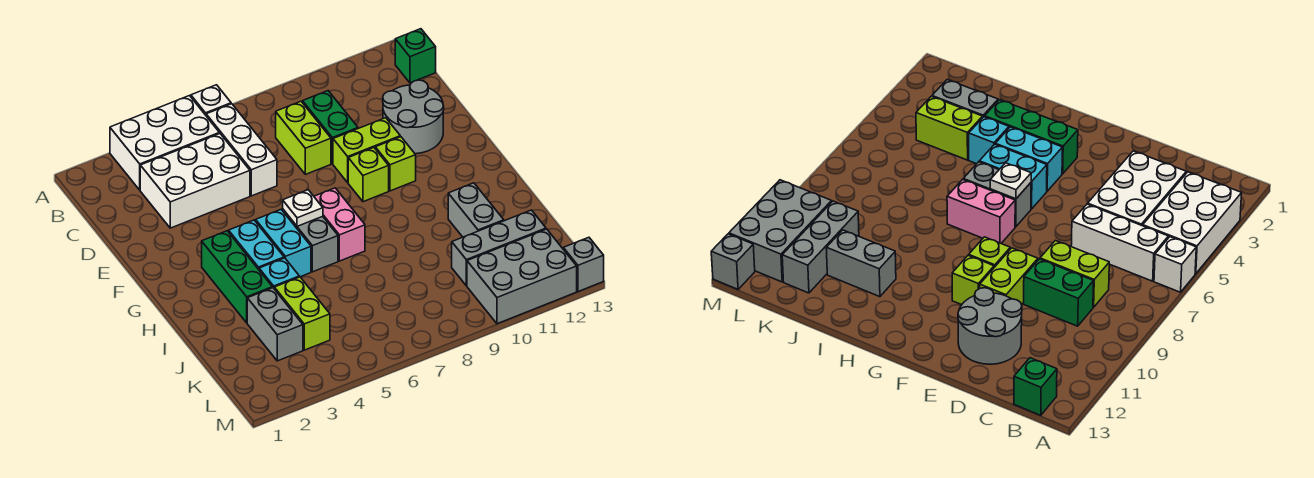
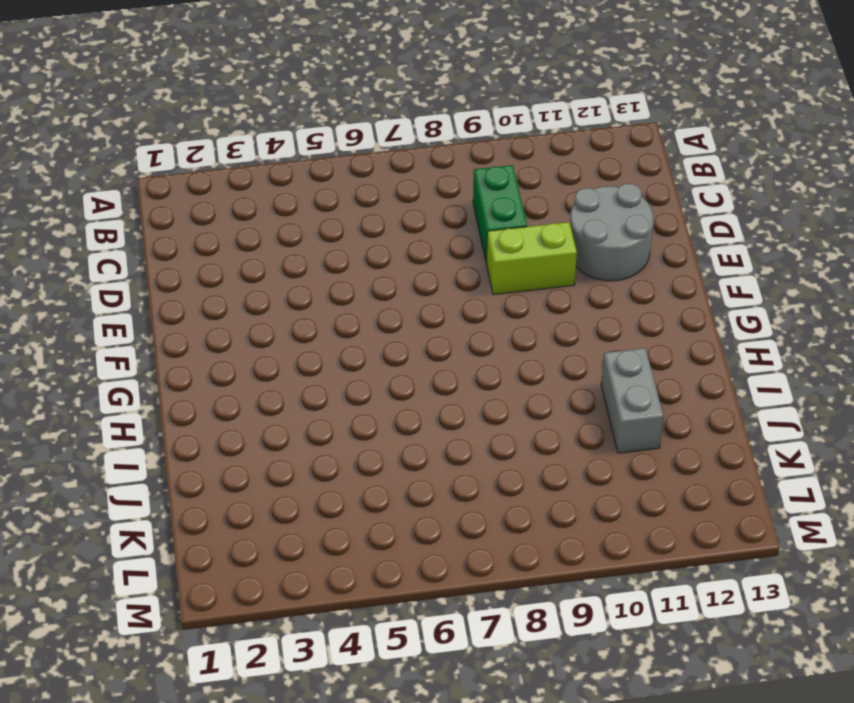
none -> white brick A3:B5 level 1
none -> white brick A6 level 1
none -> white brick B6:D6 level 1

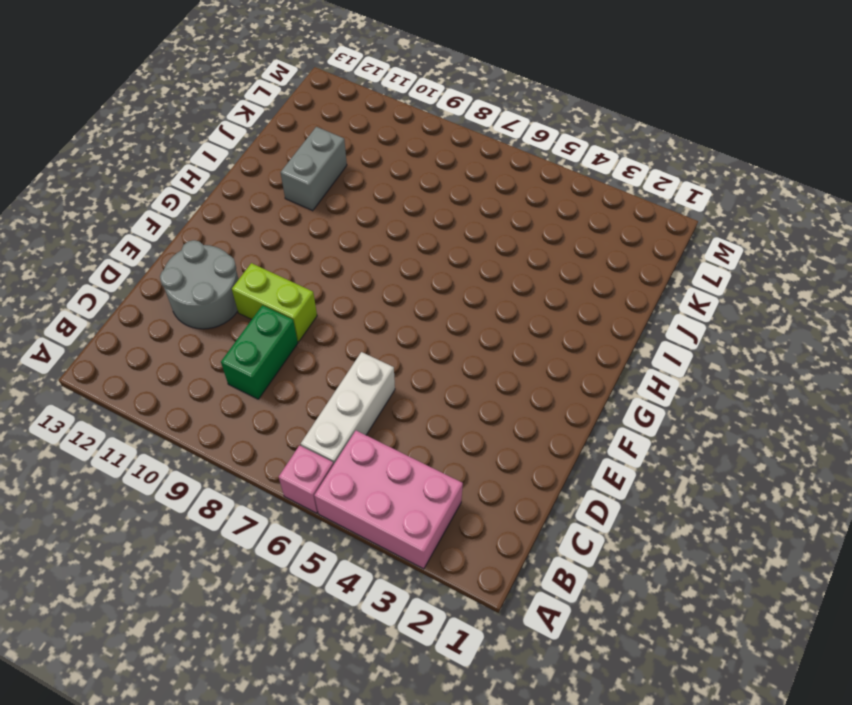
pink brick A3:B5 level 1 -> white brick A3:B5 level 1
pink brick A6 level 1 -> white brick A6 level 1
none -> green brick B13 level 1
none -> white brick C3:D5 level 1
none -> lime brick C8:D8 level 1

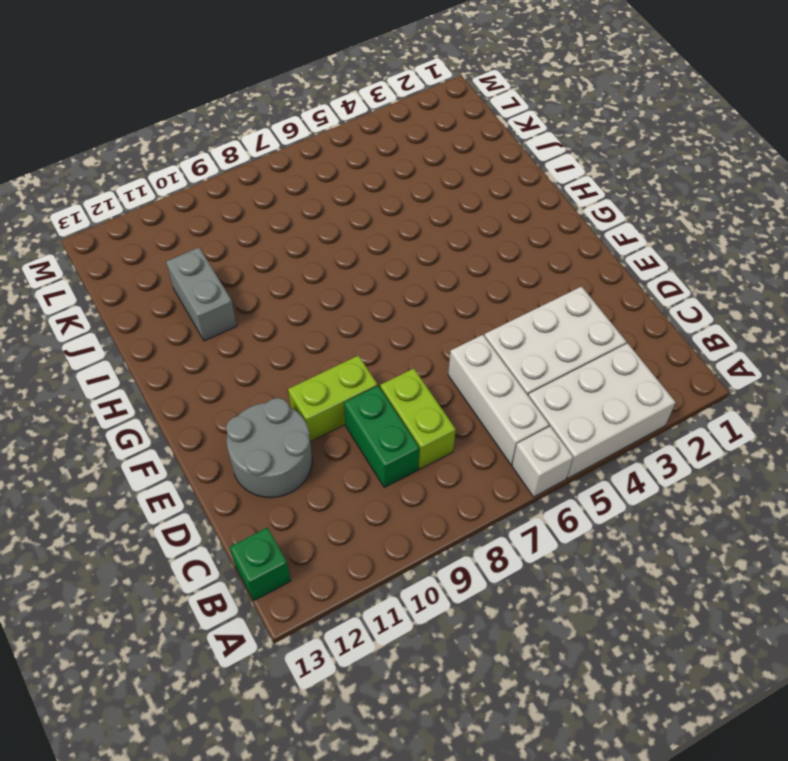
none -> lime brick F9 level 1
none -> lime brick F10 level 1
none -> green brick G3:I3 level 1

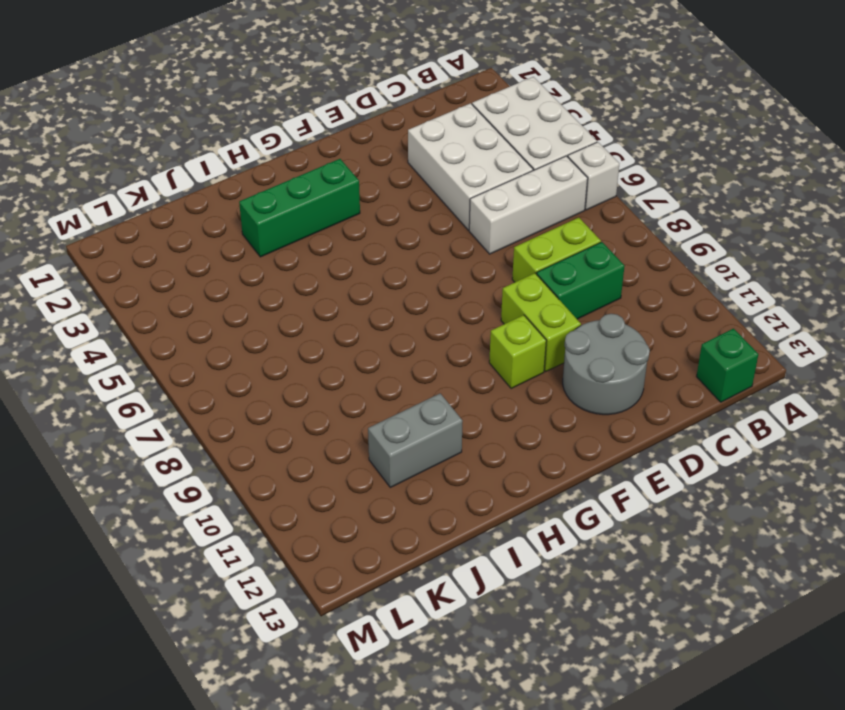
none -> lime brick F9 level 1
none -> cyan brick G4:H4 level 1
none -> cyan brick G5:H5 level 1

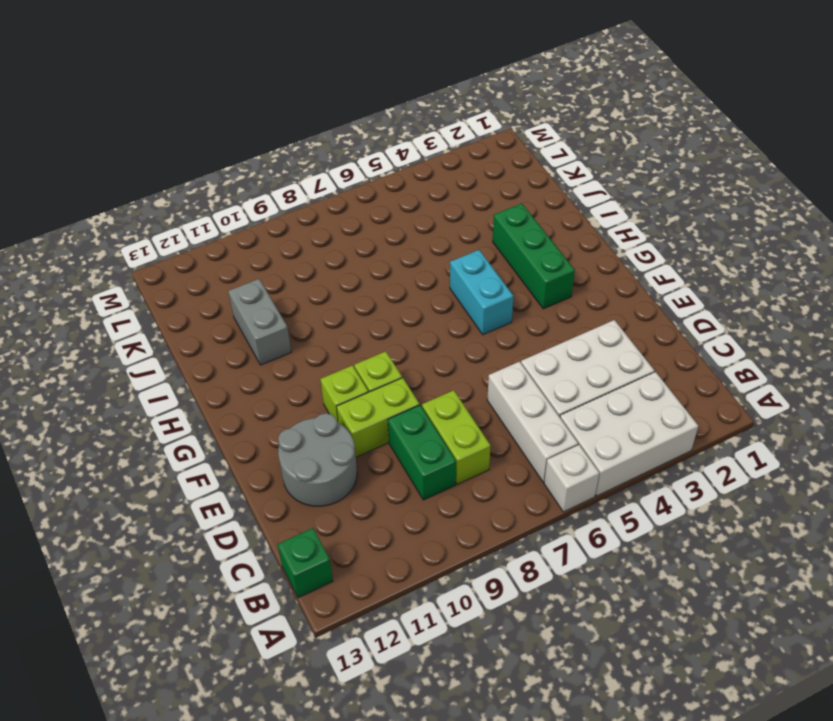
none -> cyan brick G4:H4 level 1
none -> grey brick G6:H6 level 1
none -> pink brick G7:H7 level 1

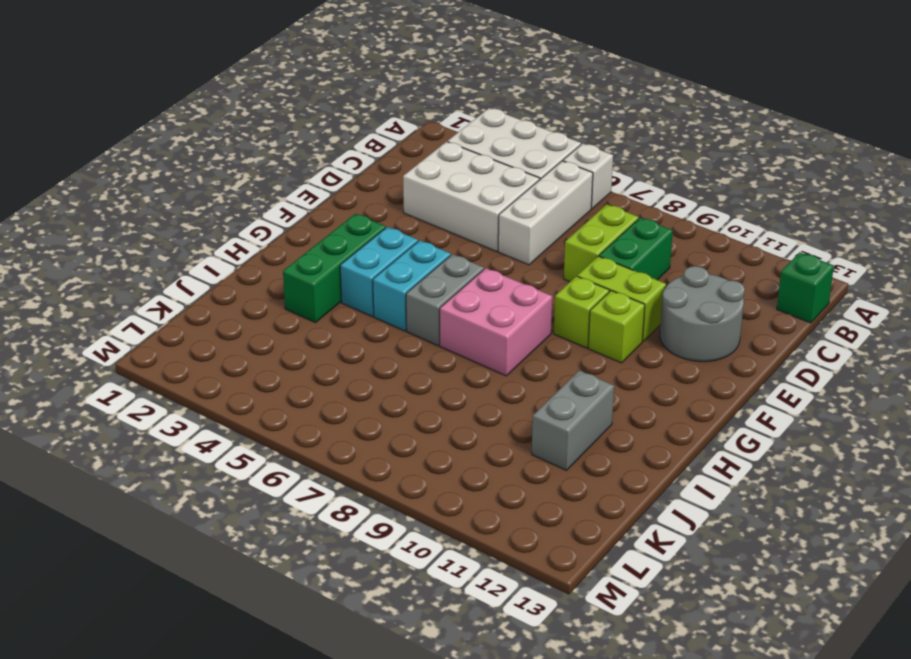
pink brick G7:H8 level 1 -> pink brick G7:H7 level 1
none -> cyan brick I4 level 1
none -> grey brick J3:K3 level 1
none -> lime brick J4:K4 level 1

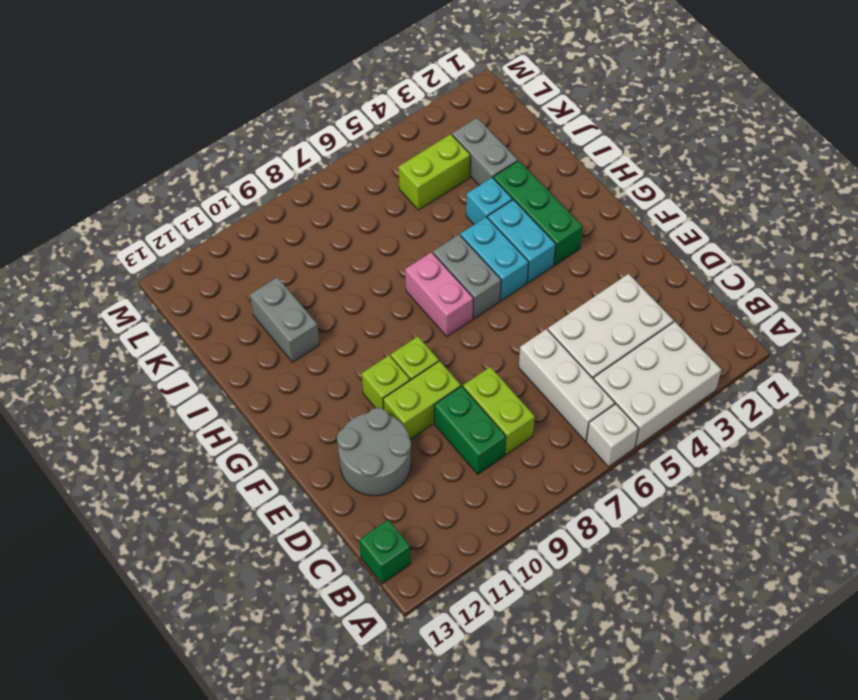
lime brick K4:K5 level 1 -> lime brick J4:K4 level 1
none -> grey brick K10:K12 level 1
none -> grey brick L10:M12 level 1
none -> grey brick M13 level 1

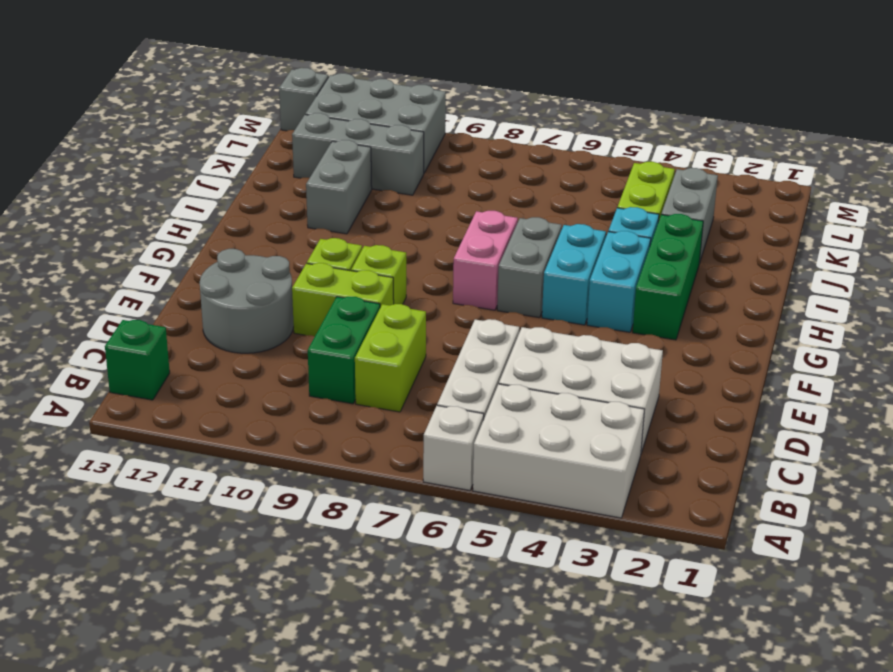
none -> white plate G6 level 2

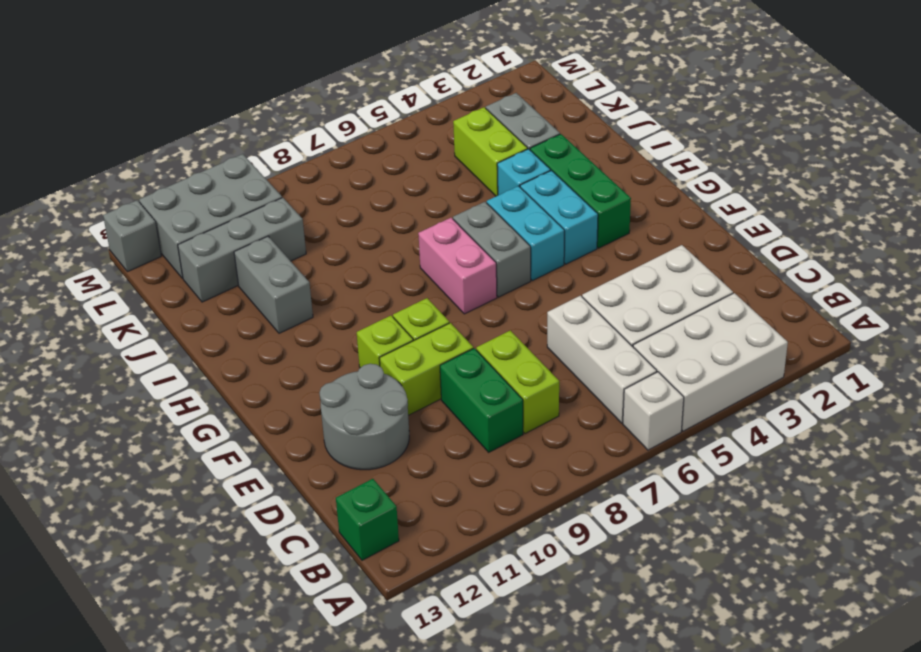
none -> white plate G6 level 2

